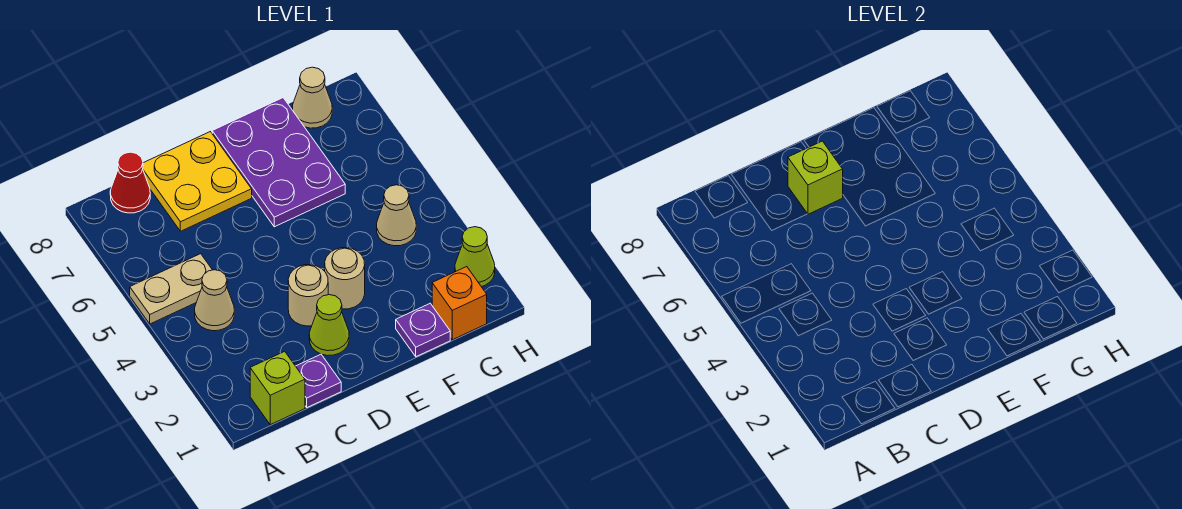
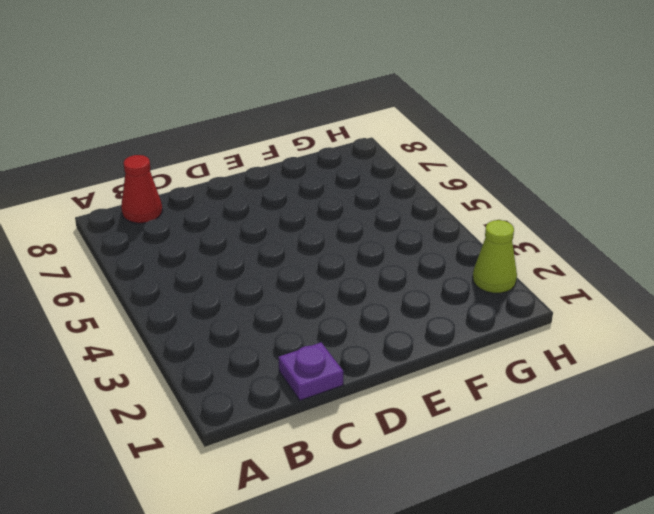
none -> tan plate A5:B5 level 1
none -> lime brick B1 level 1
none -> tan cone B4 level 1

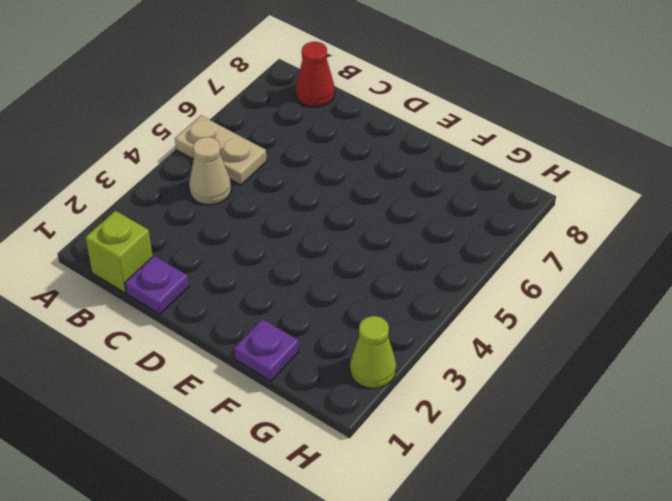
none -> yellow plate C7:D8 level 1
none -> lime cone D2 level 1
none -> tan round brick D3 level 1

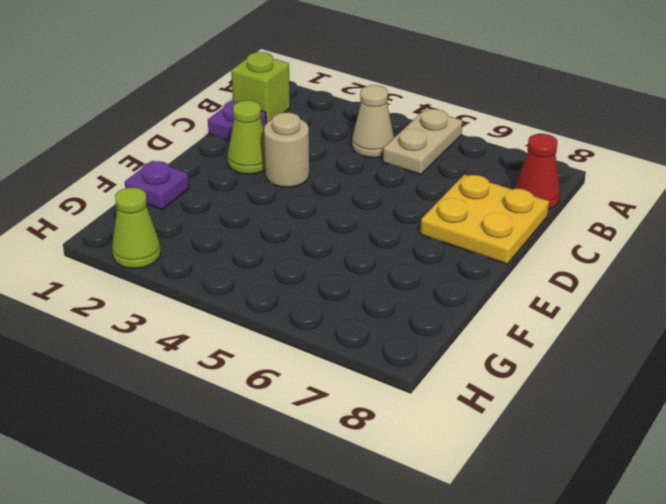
none -> tan round brick E3 level 1
none -> purple plate E6:F8 level 1
none -> orange brick G1 level 1

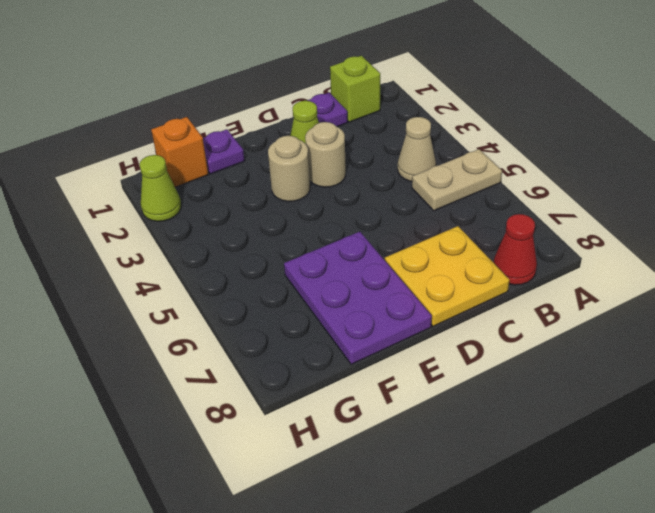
none -> tan cone G4 level 1
none -> tan cone G8 level 1
none -> lime brick D7 level 2

